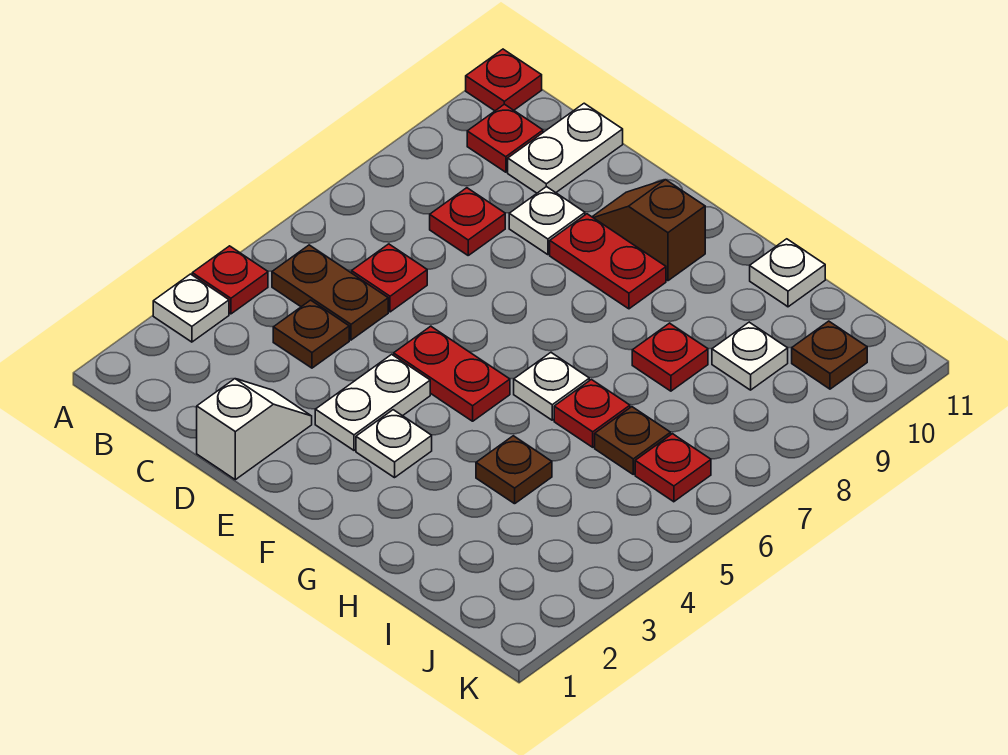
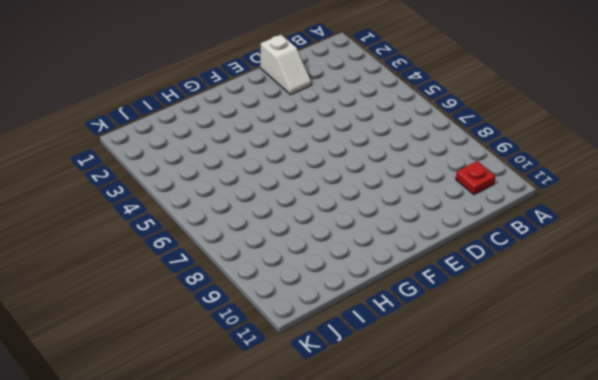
none -> white plate A3 level 1
none -> red plate A4 level 1
none -> red plate A11 level 1

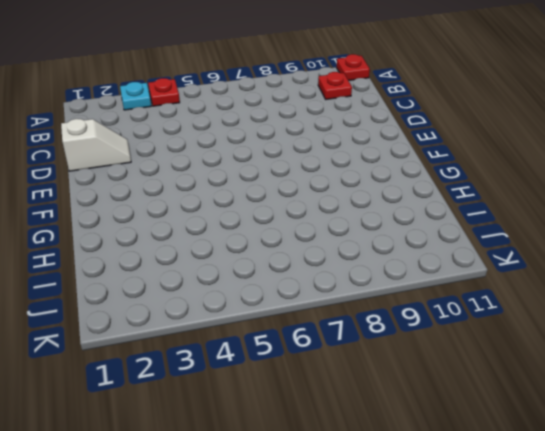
cyan plate A3 level 1 -> white plate A3 level 1
none -> brown plate B5:C5 level 1
none -> brown plate C4 level 1
none -> red plate C6 level 1

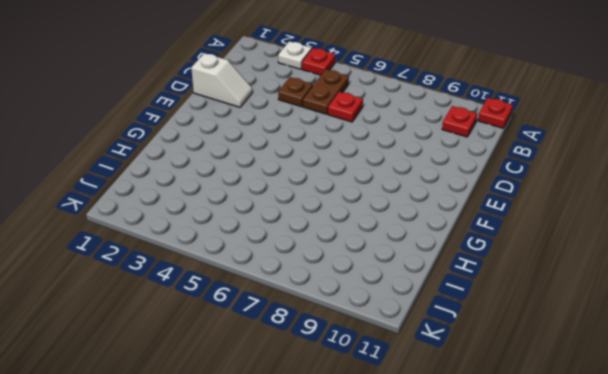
none -> red plate C8 level 1
none -> white plate C10:C11 level 1
none -> white plate D9 level 1

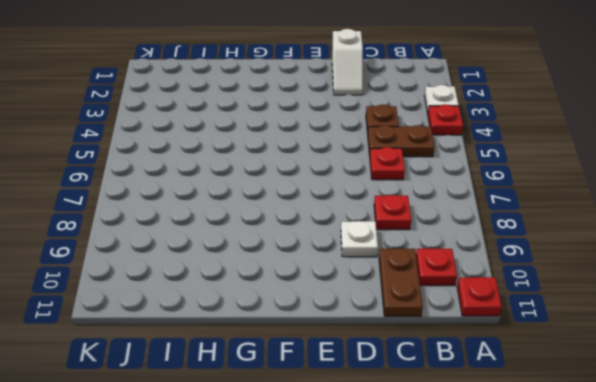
brown plate C10:C11 level 1 -> white plate C10:C11 level 1
none -> white plate E3:E4 level 1
none -> red plate E5:F5 level 1
none -> red plate E9:F9 level 1

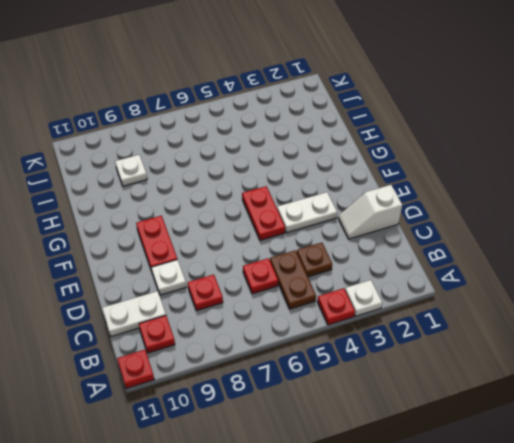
none -> brown slope E10:F10 level 1 top F
none -> white plate F3 level 1
none -> white plate G6 level 1

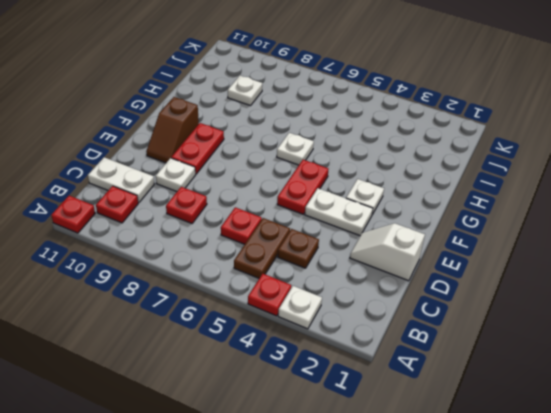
none -> brown plate H4 level 1
none -> red plate H6 level 1
none -> red plate H8 level 1

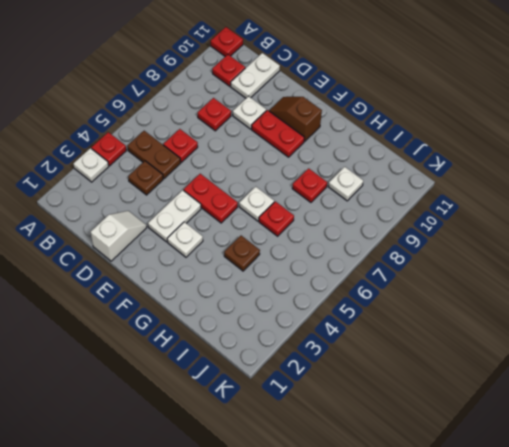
none -> white plate H11 level 1
none -> brown plate I6 level 1
none -> red plate J6 level 1

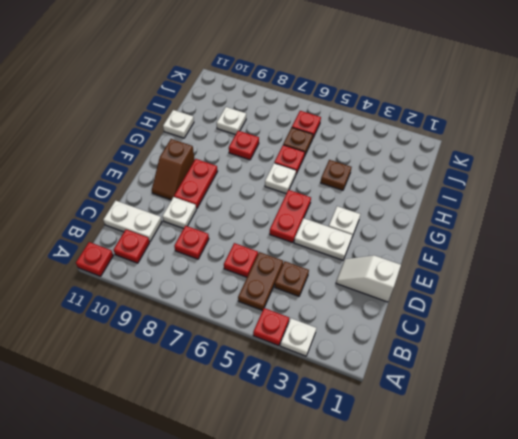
none -> brown plate J10 level 1

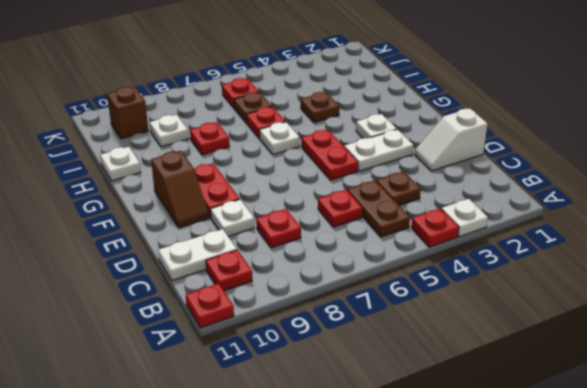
brown brick J10 level 1 -> brown plate J10 level 1

